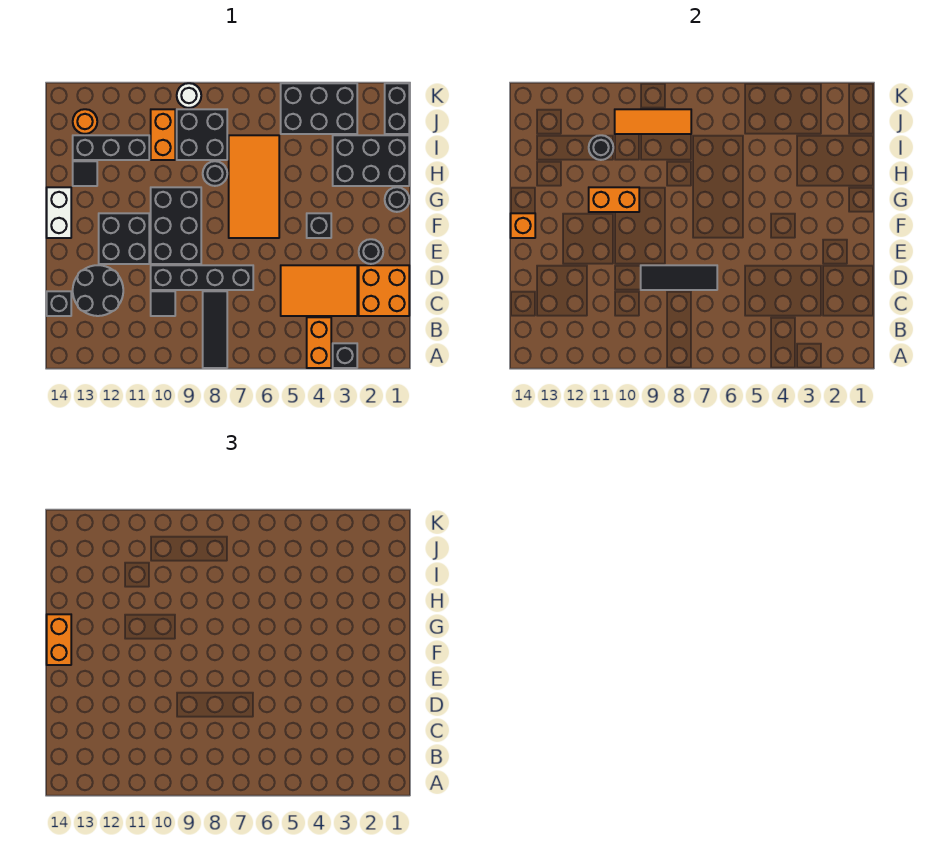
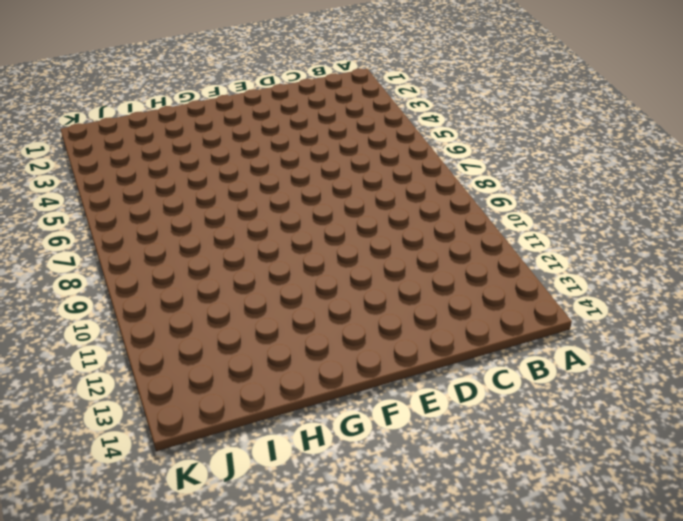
none -> black brick A3 level 1
none -> orange brick A4:B4 level 1
none -> black tile A8:C8 level 1
none -> orange brick C1:D2 level 1

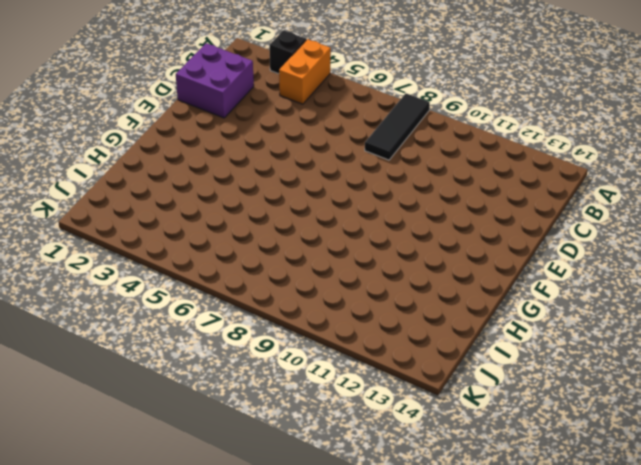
purple brick C1:D2 level 1 -> orange brick C1:D2 level 1
none -> orange tile C3:D5 level 1
none -> black tile C10 level 1
none -> black round brick C12:D13 level 1
none -> black brick C14 level 1

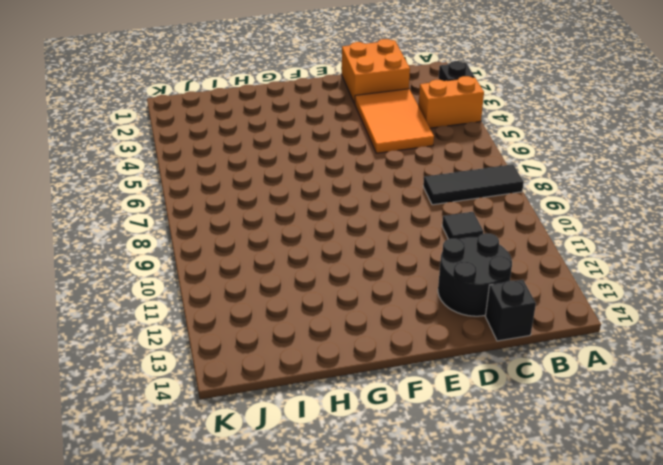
none -> black brick D7:D10 level 1
none -> black round brick E2 level 1
none -> black brick E9:G10 level 1
none -> black brick E11:F12 level 1

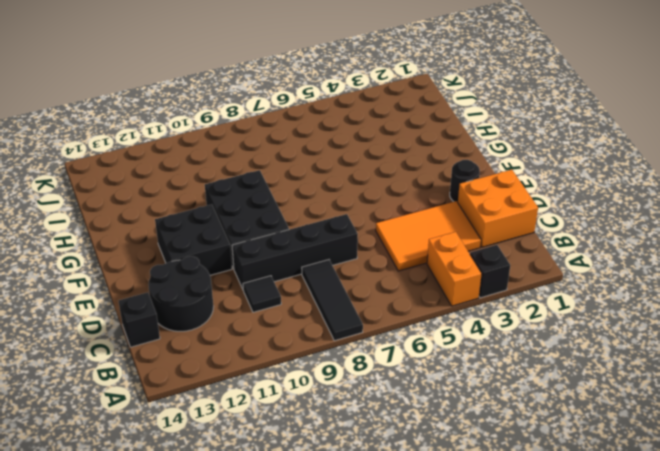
none -> black brick F4 level 1
none -> orange tile F6:I7 level 1
none -> white brick F14:G14 level 1
none -> black round brick G1 level 1

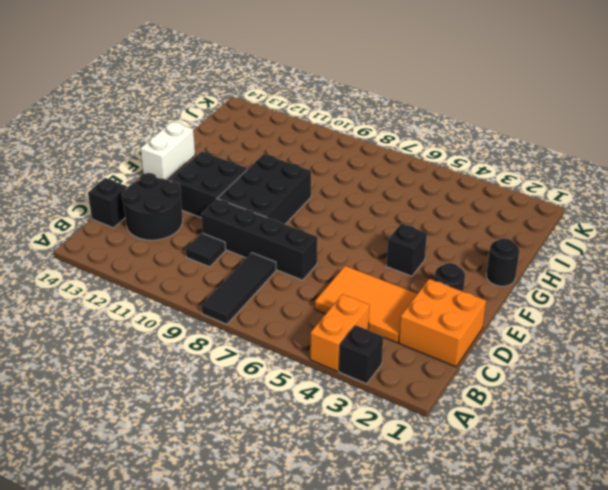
none -> orange tile F6:I7 level 1
none -> black brick H1:I3 level 1
none -> black round brick H8 level 1
none -> black tile H13 level 1

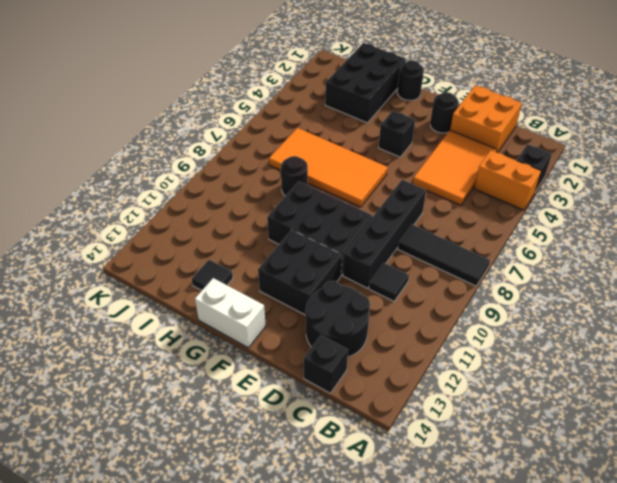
none -> black brick I8:J9 level 1
none -> orange brick I10:J10 level 1
none -> black brick I11:I13 level 1
none -> black brick J1:K1 level 1

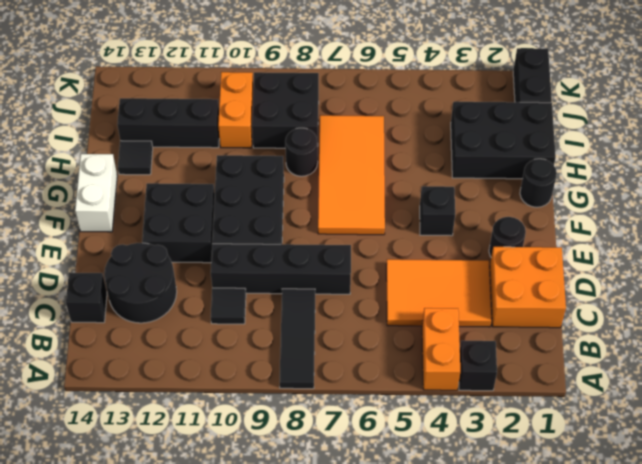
none -> black brick J3:K5 level 1
none -> orange round brick J13 level 1
none -> white round brick K9 level 1
none -> black tile D7:D9 level 2

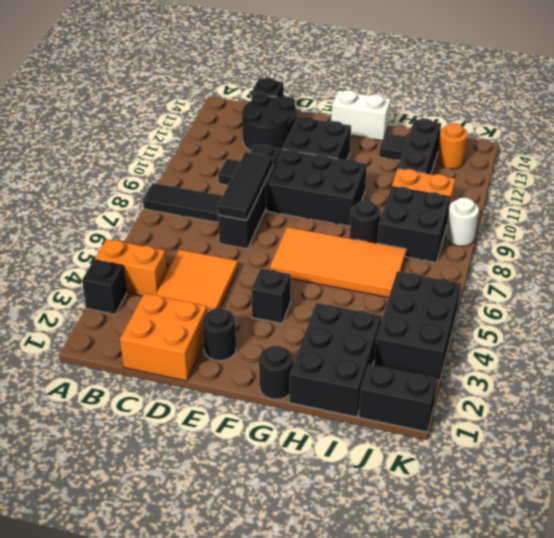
none -> orange brick F14 level 2
none -> orange brick G10:G11 level 2
none -> black round brick I11 level 2
none -> orange tile J8:J10 level 2

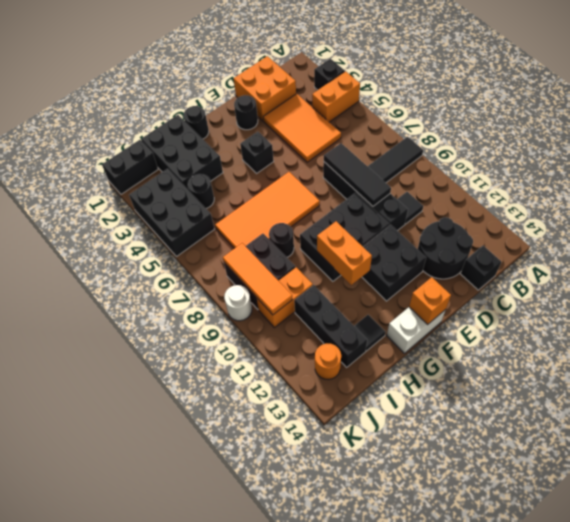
black round brick I4 level 1 -> black round brick I11 level 2
none -> orange brick F14:G14 level 3

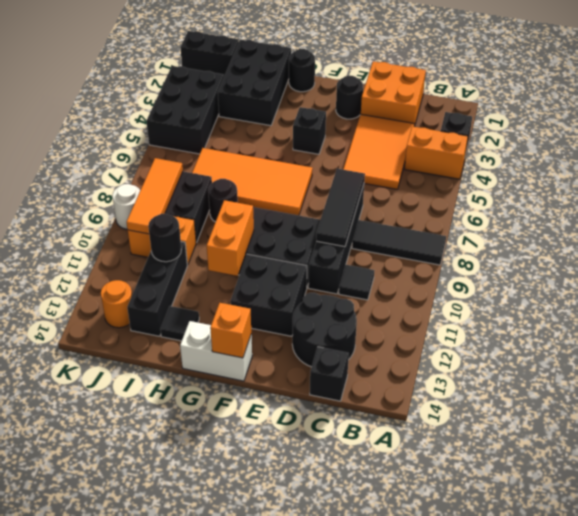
none -> orange brick F14:G14 level 3

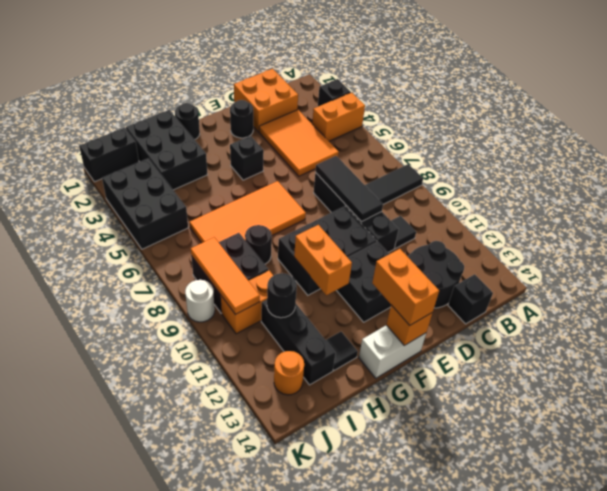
orange brick F13:F14 level 3 -> orange brick F14:G14 level 3

